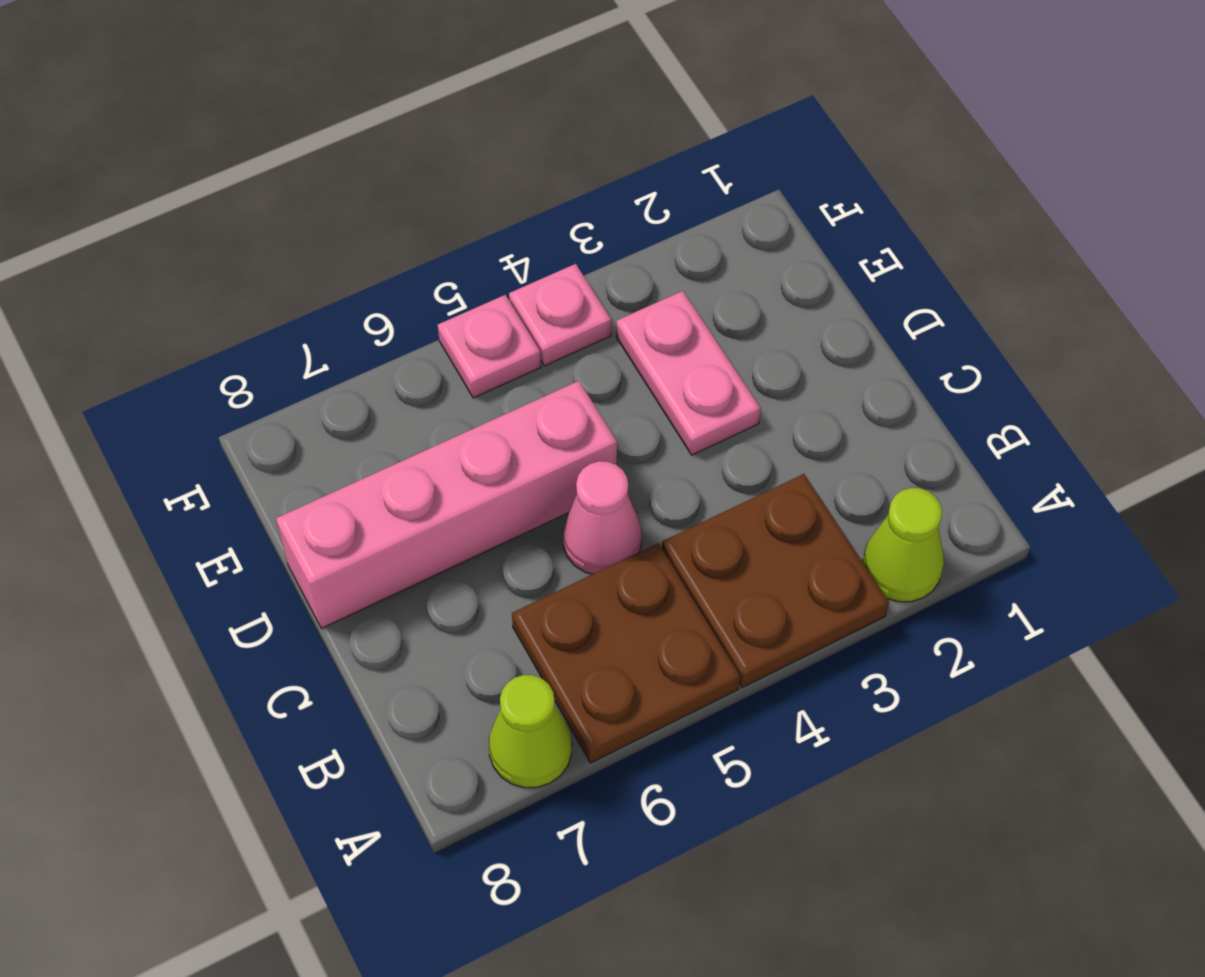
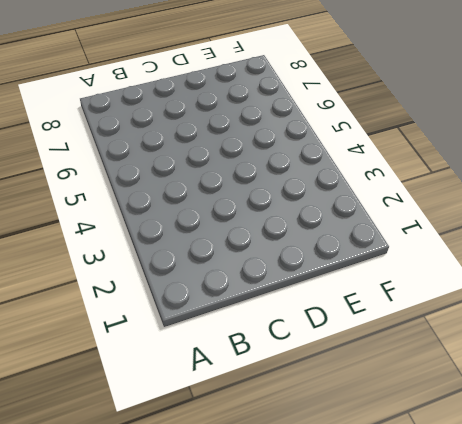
none -> lime cone A2 level 1
none -> brown plate A3:B4 level 1

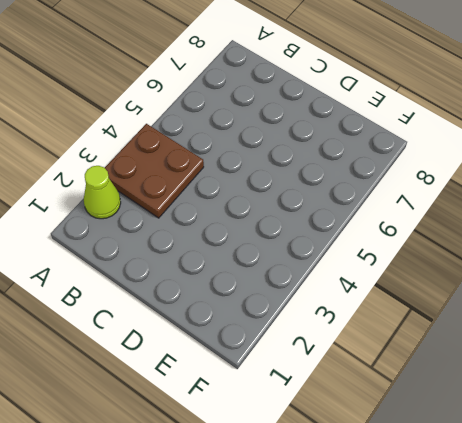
none -> brown plate A5:B6 level 1
none -> lime cone A7 level 1

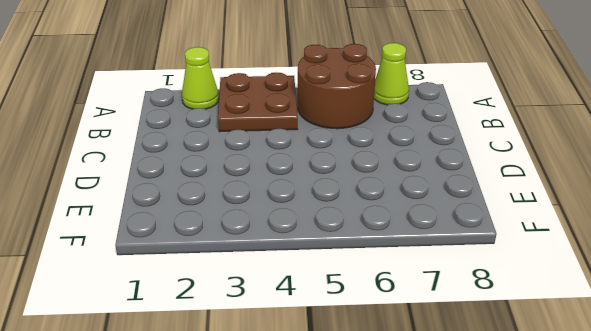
brown round brick A5:B6 level 1 -> brown plate A5:B6 level 1
none -> pink cone C5 level 1
none -> pink plate D3:E3 level 1

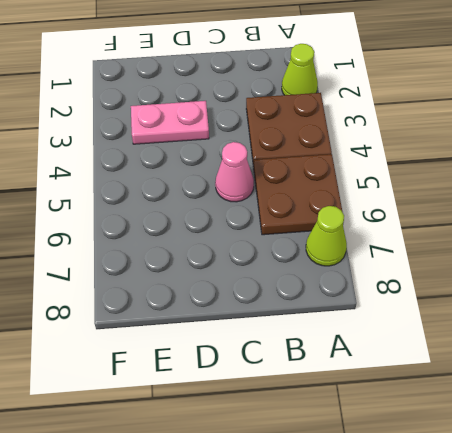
none -> pink brick D5:D8 level 1
none -> pink plate F4 level 1

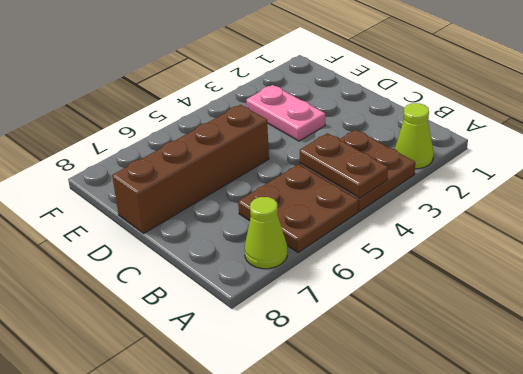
brown plate A4:B4 level 2 -> none
brown brick D5:D8 level 1 -> pink brick D5:D8 level 1
none -> pink cone C5 level 1
none -> pink plate F4 level 1

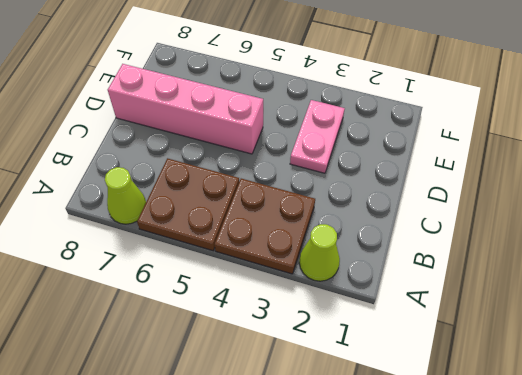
none -> pink cone C5 level 1
none -> pink plate F4 level 1

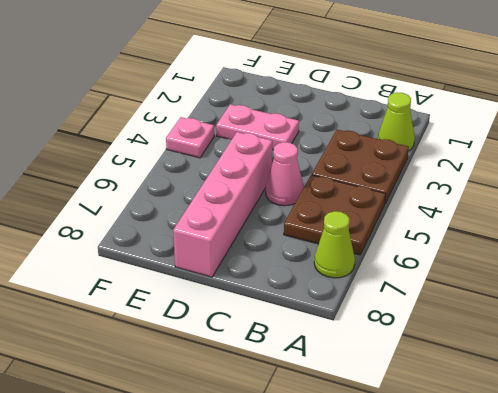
none -> pink plate F5 level 1

